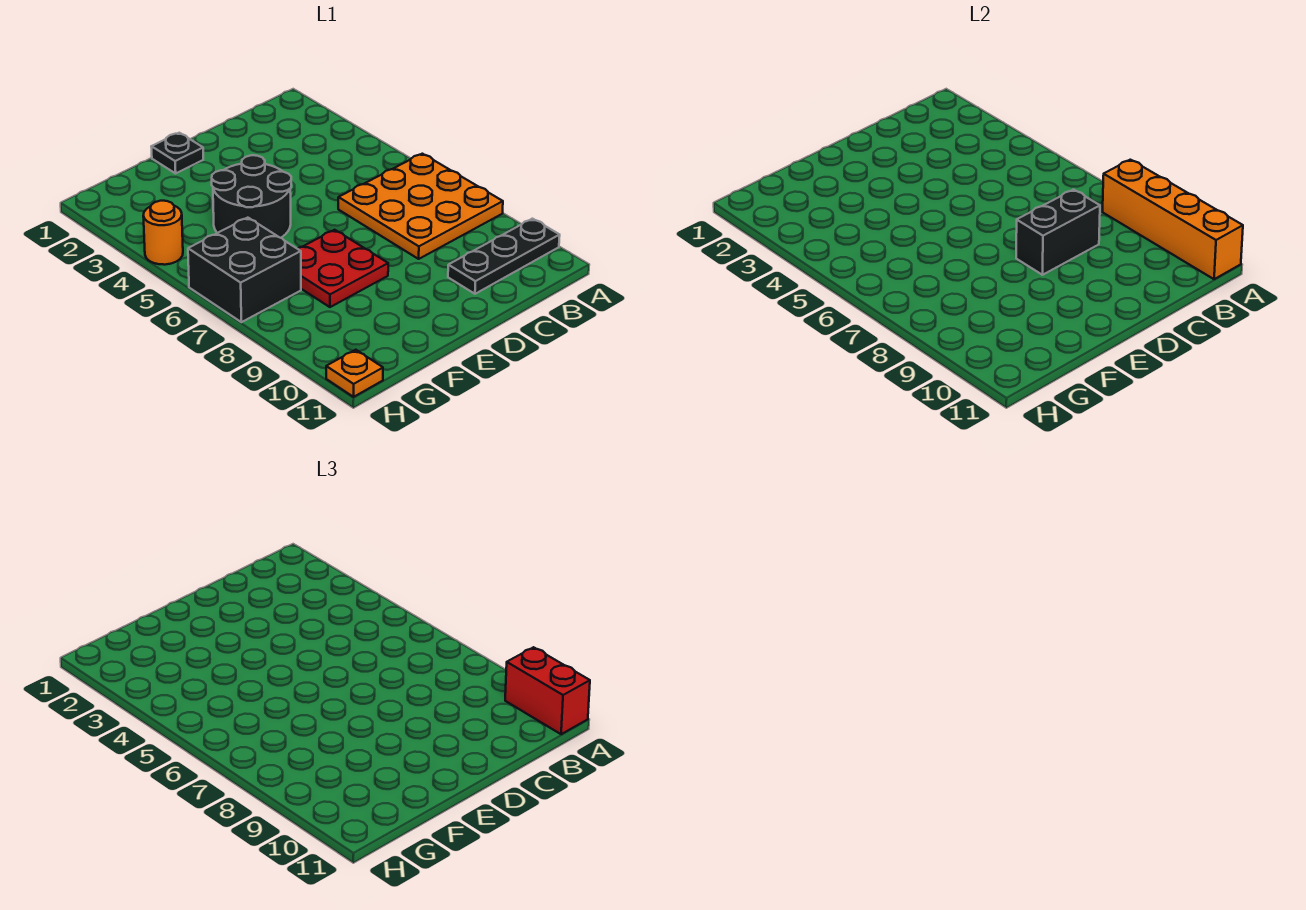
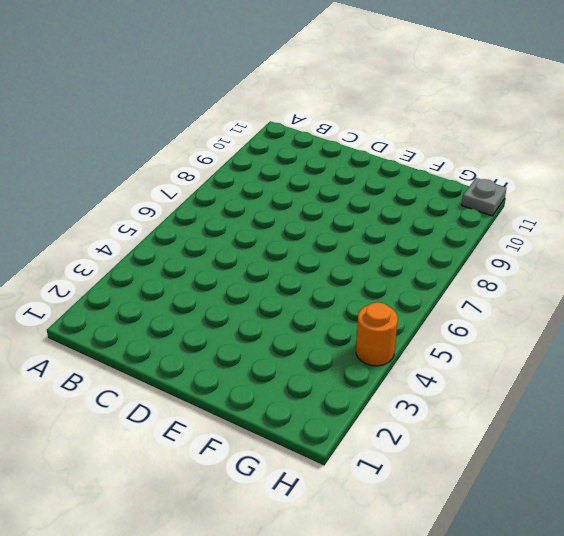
grey plate H11 level 1 -> orange plate H11 level 1
none -> orange plate A6:C8 level 1
none -> black plate A10:C10 level 1

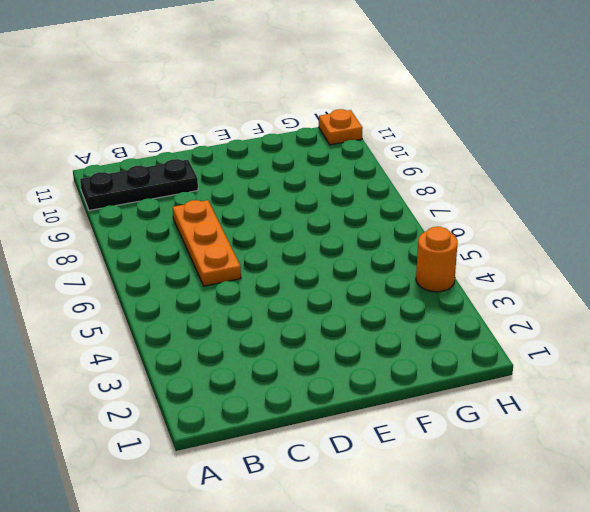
orange plate C6:C8 level 1 -> orange plate A6:C8 level 1
none -> black plate E1 level 1
none -> black round brick E4:F5 level 1

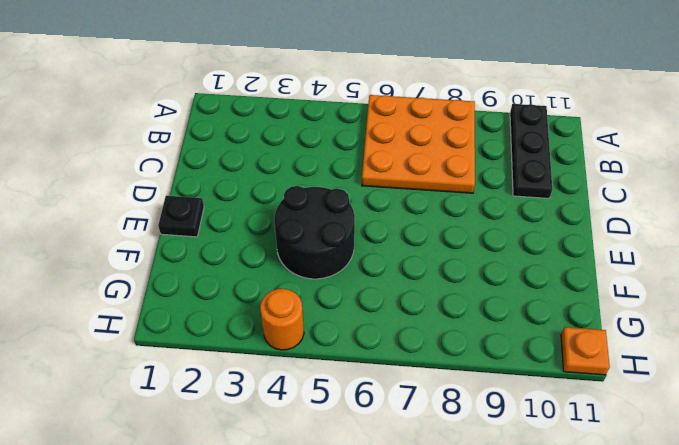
none -> red plate E7:F8 level 1
none -> black brick G6:H7 level 1

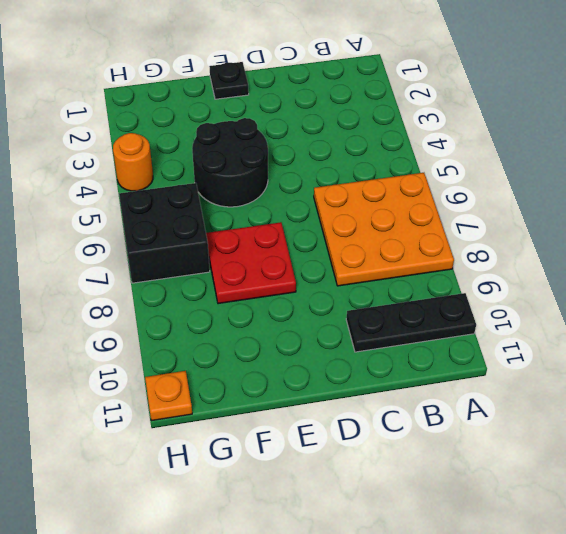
none -> orange brick A8:A11 level 2
none -> black brick C8:D8 level 2

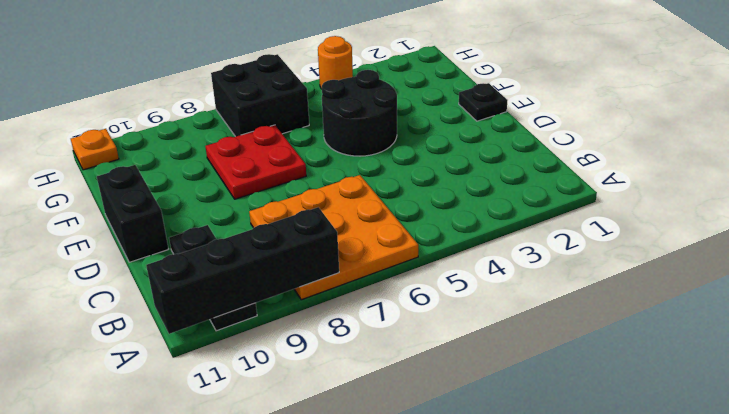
black brick A8:A11 level 2 -> orange brick A8:A11 level 2
black brick D11:E11 level 1 -> black brick C8:D8 level 2
none -> red brick A10:A11 level 3

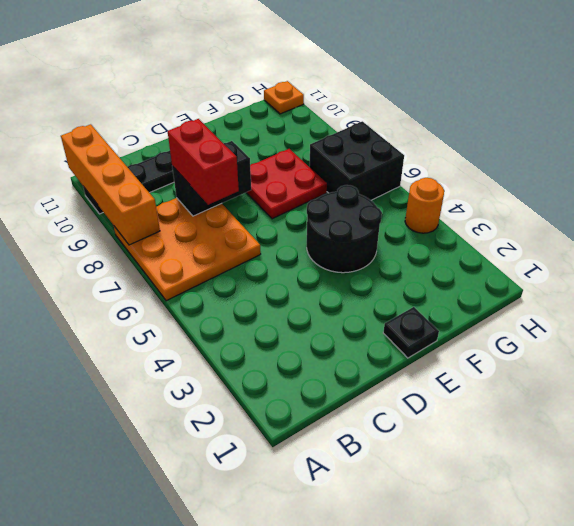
red brick C7:C8 level 3 -> red brick A10:A11 level 3

